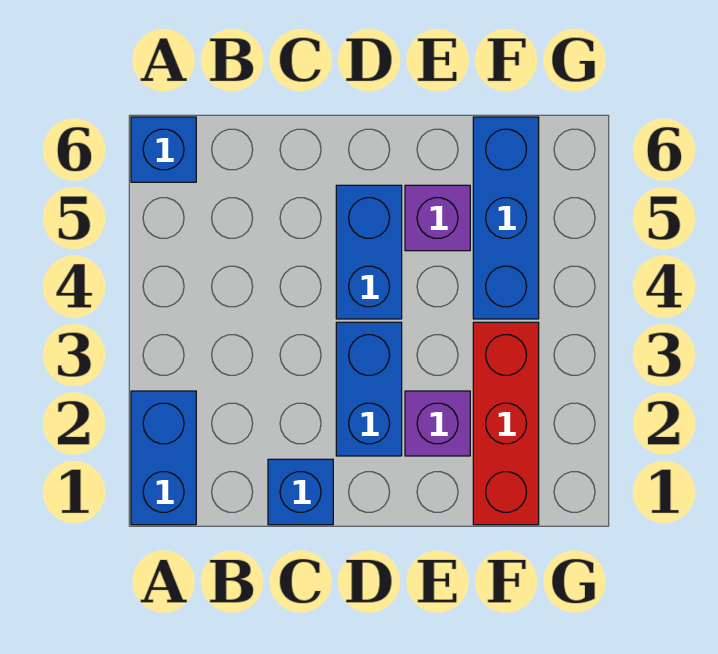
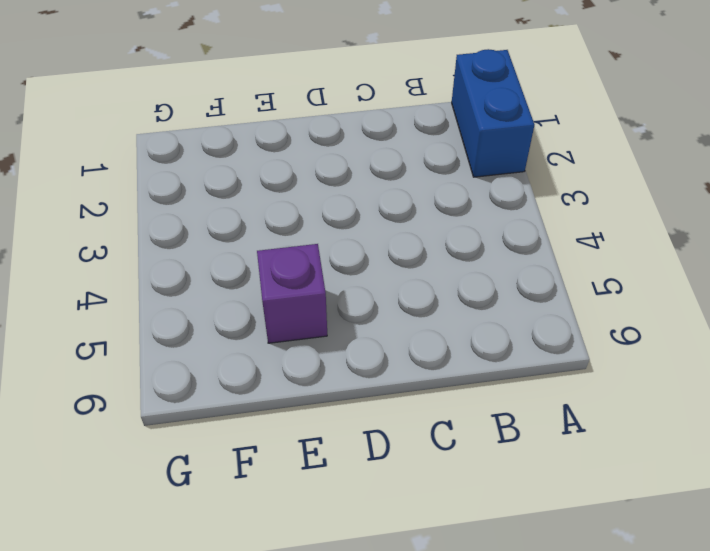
none -> blue brick A6 level 1
none -> blue brick C1 level 1

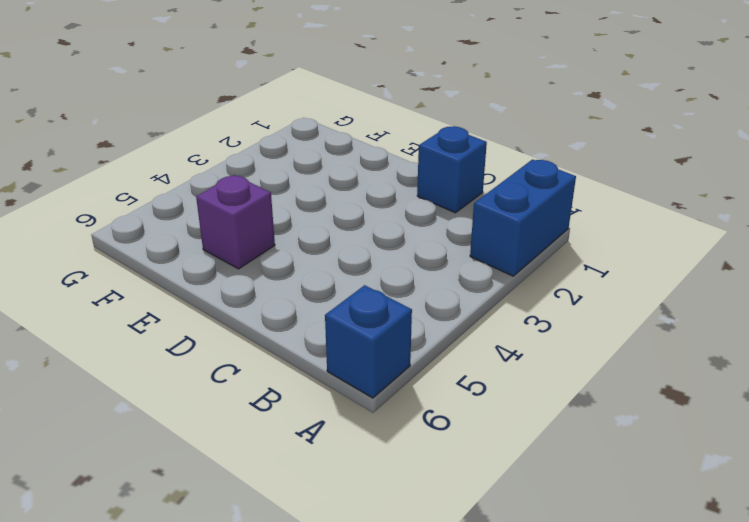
none -> blue brick D2:D3 level 1
none -> blue brick D4:D5 level 1

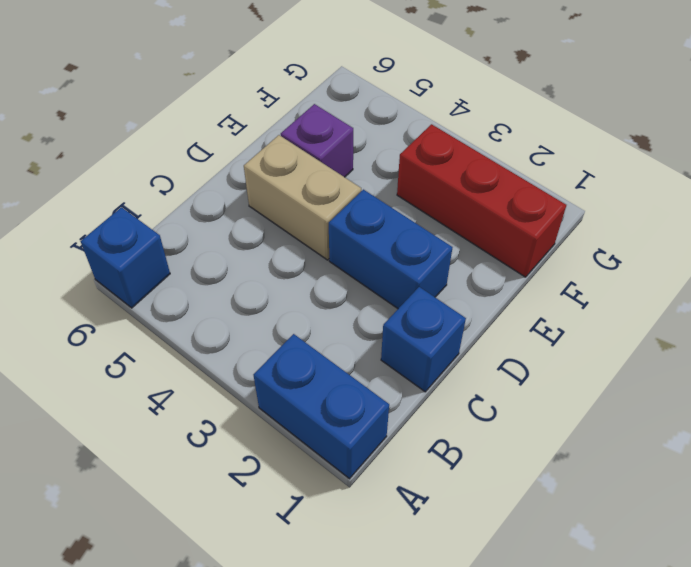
tan brick D4:D5 level 1 -> blue brick D4:D5 level 1
none -> purple brick E2 level 1
none -> blue brick F4:F6 level 1

